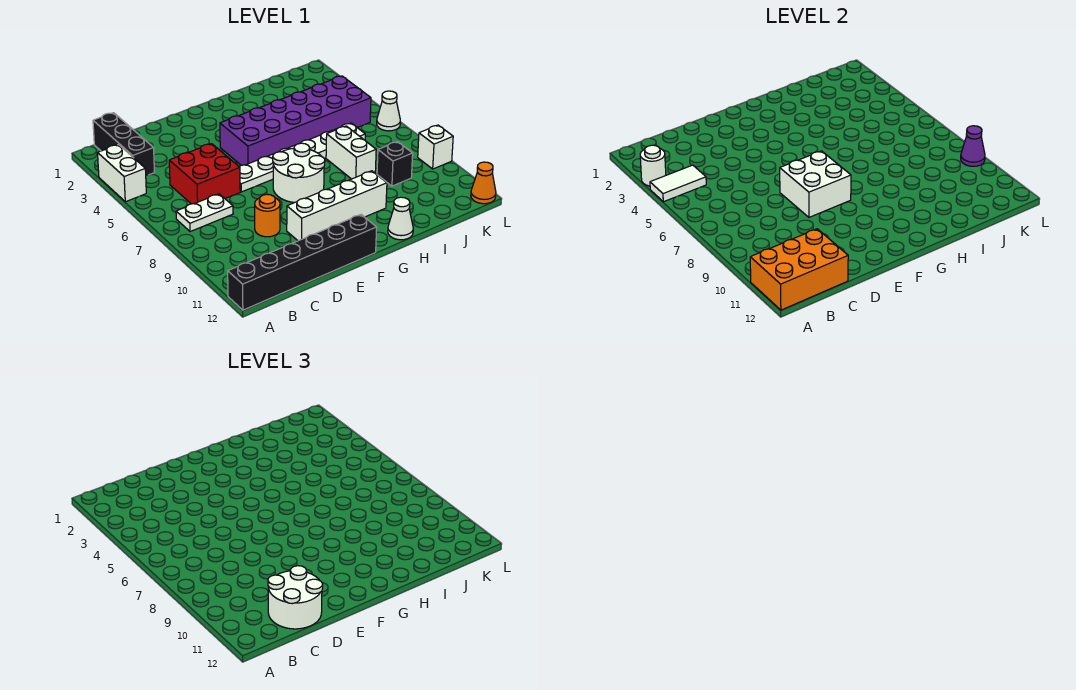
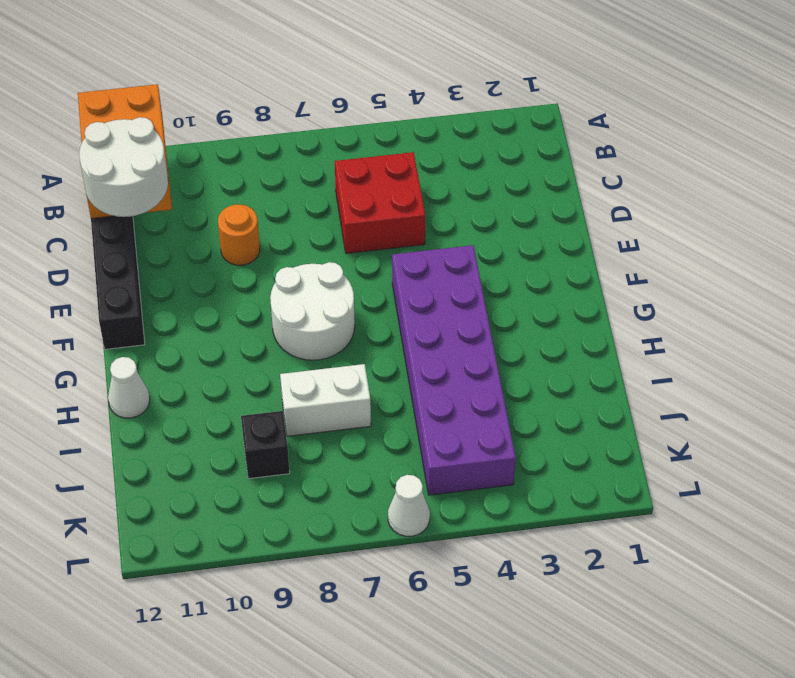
none -> white brick A3:A4 level 1
none -> black brick B1:B3 level 1
none -> white plate B7:C7 level 1

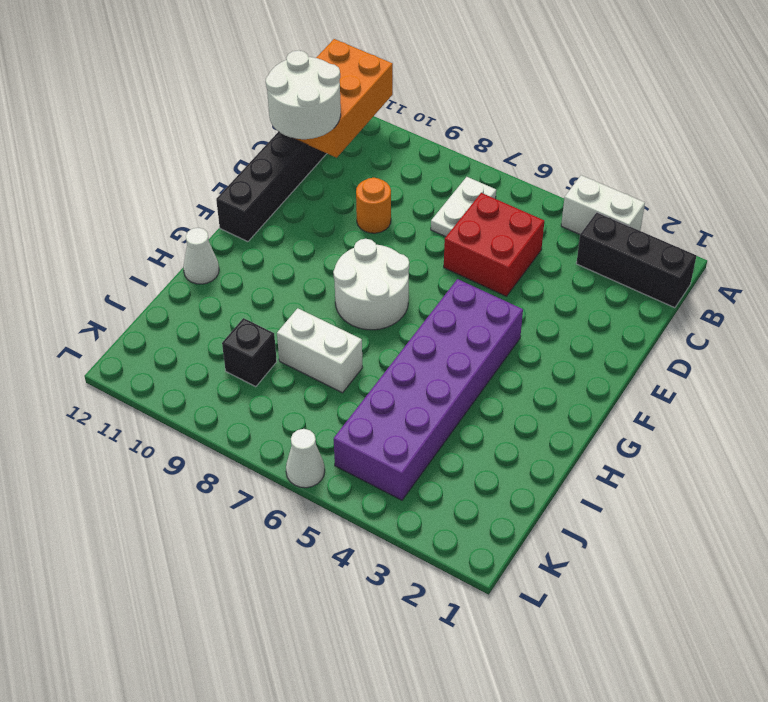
none -> white plate E6:J6 level 1
none -> white brick E10:H10 level 1
none -> white brick L9 level 1

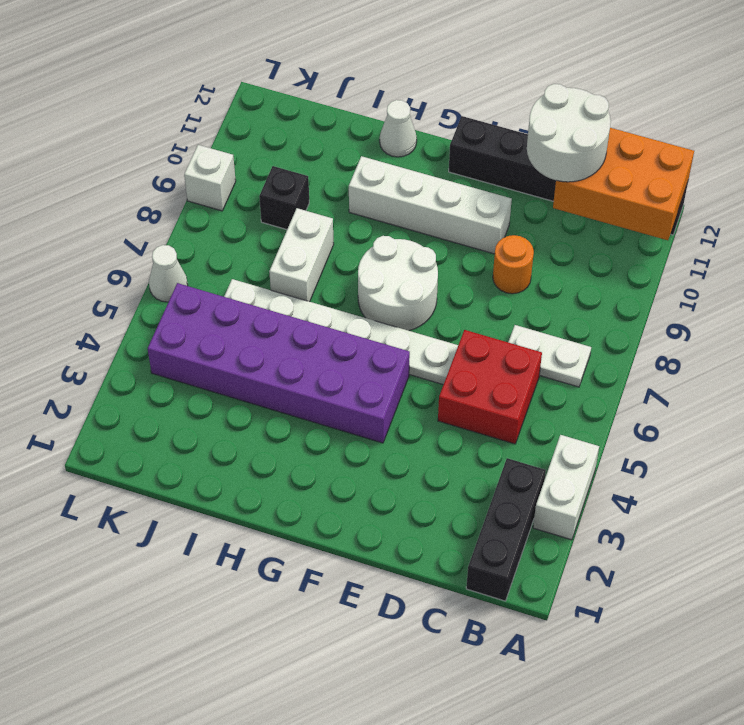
none -> orange cone L12 level 1
none -> white round brick A3 level 2
none -> white tile A4:B4 level 2

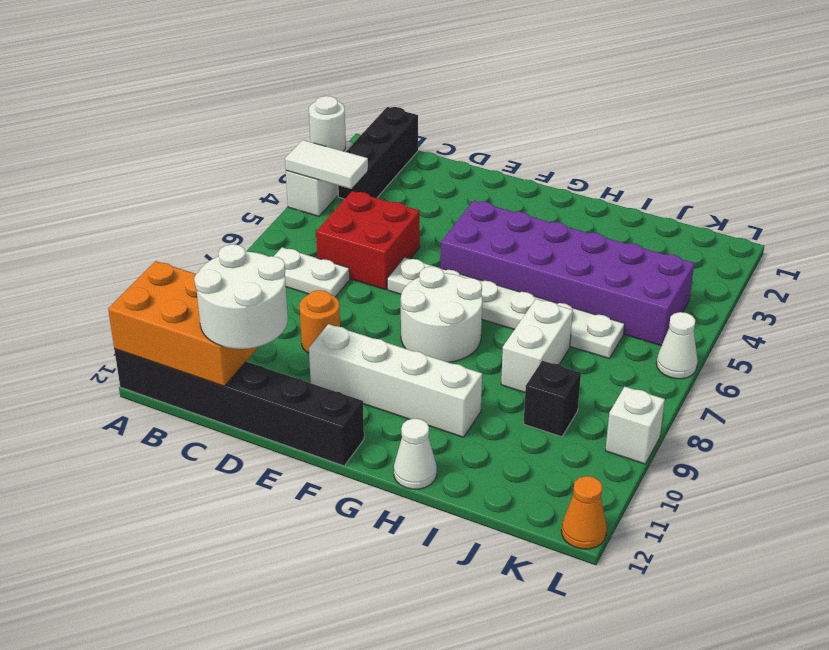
none -> white brick E7:F8 level 2
none -> purple cone L9 level 2

